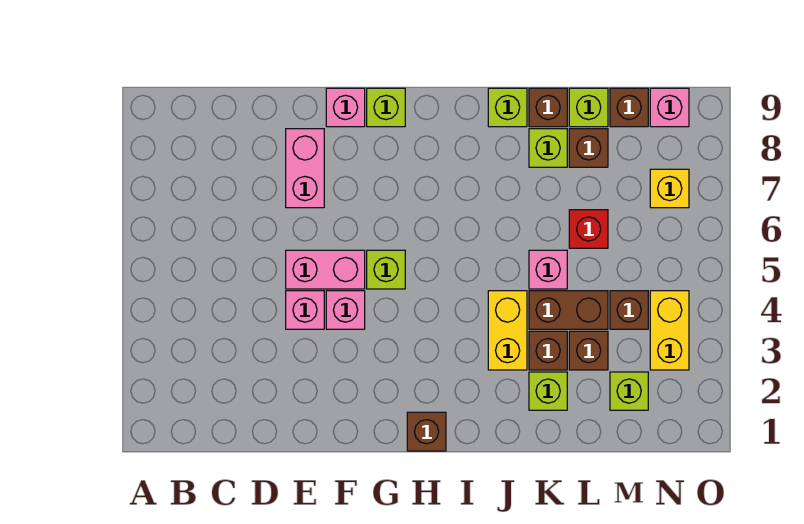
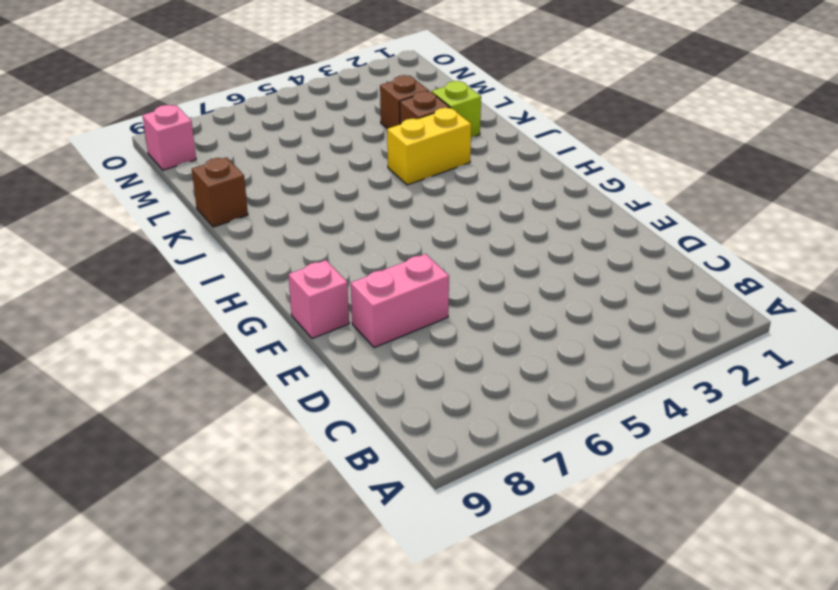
none -> pink brick E4 level 1
none -> pink brick E5:F5 level 1
none -> pink brick F4 level 1

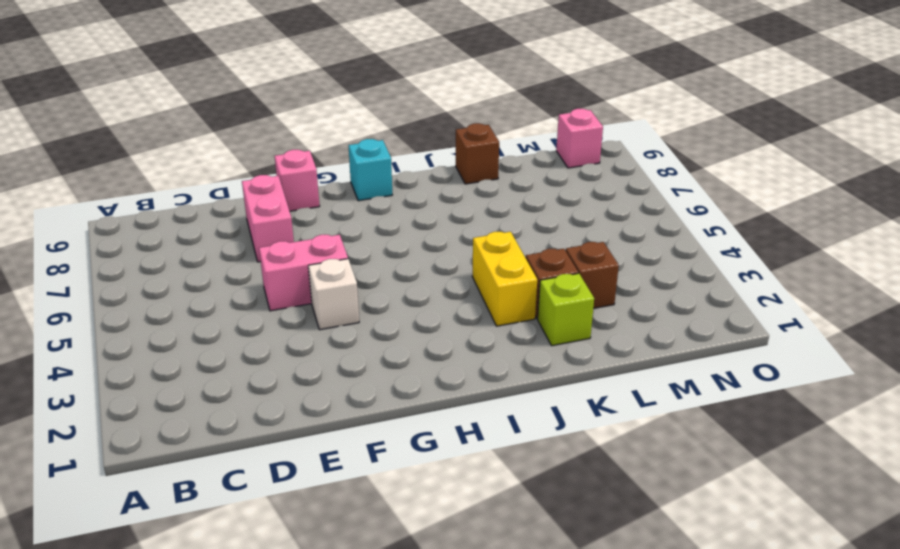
white brick F4 level 1 -> pink brick F4 level 1
cyan brick H9 level 1 -> none
none -> pink brick E4 level 1
none -> lime brick G5 level 1
none -> lime brick G9 level 1

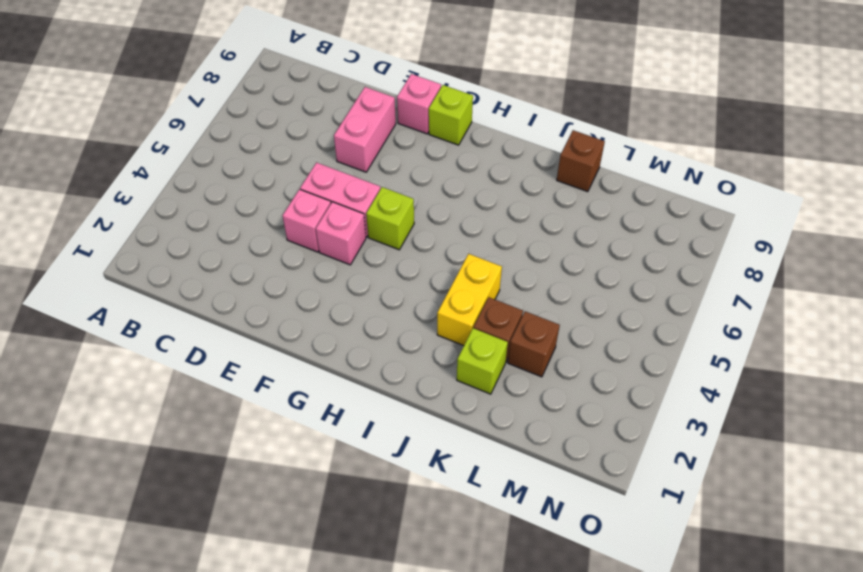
none -> brown brick H1 level 1
none -> lime brick J9 level 1
none -> brown brick K4:L4 level 1

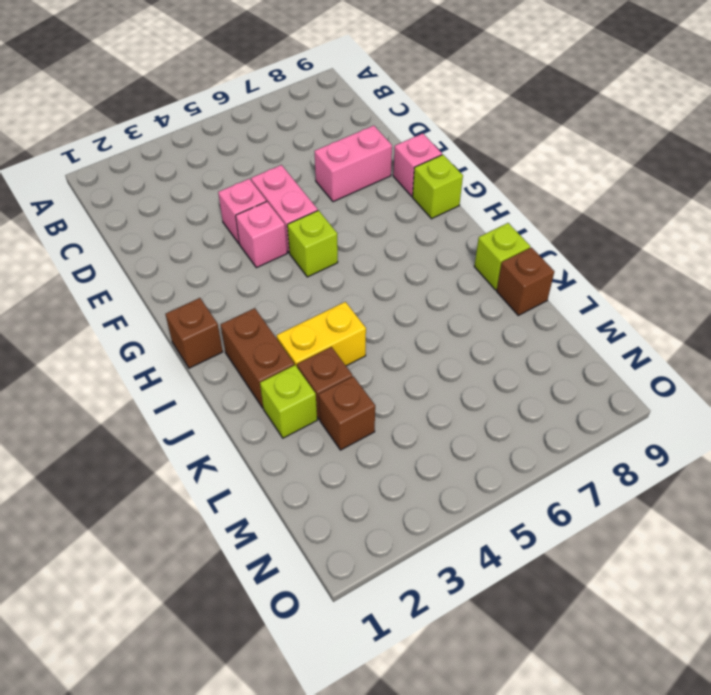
brown brick I2:J2 level 1 -> brown brick K4:L4 level 1
none -> pink brick K5 level 1
none -> lime brick K8 level 1
none -> red brick L6 level 1

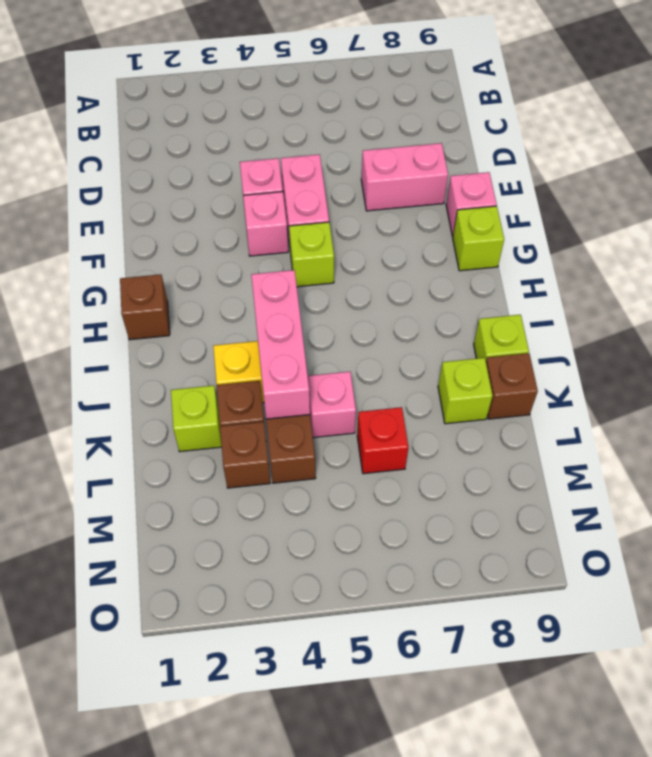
pink brick I4:K4 level 2 -> none
none -> brown brick L8 level 1
none -> lime brick L9 level 1
none -> lime brick M2 level 1

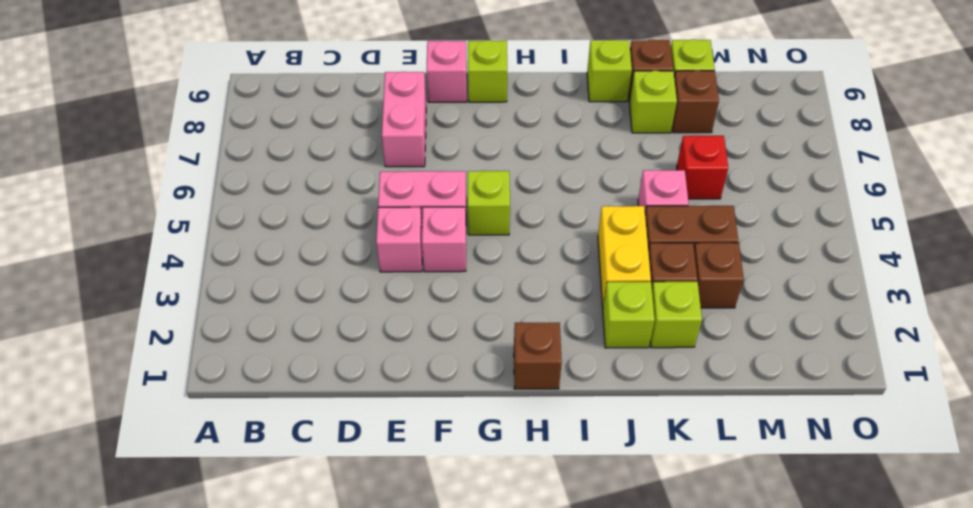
lime brick J2 level 1 -> lime brick M2 level 1
none -> brown brick M4 level 1
none -> brown brick M9 level 1
none -> yellow brick N3:N4 level 1

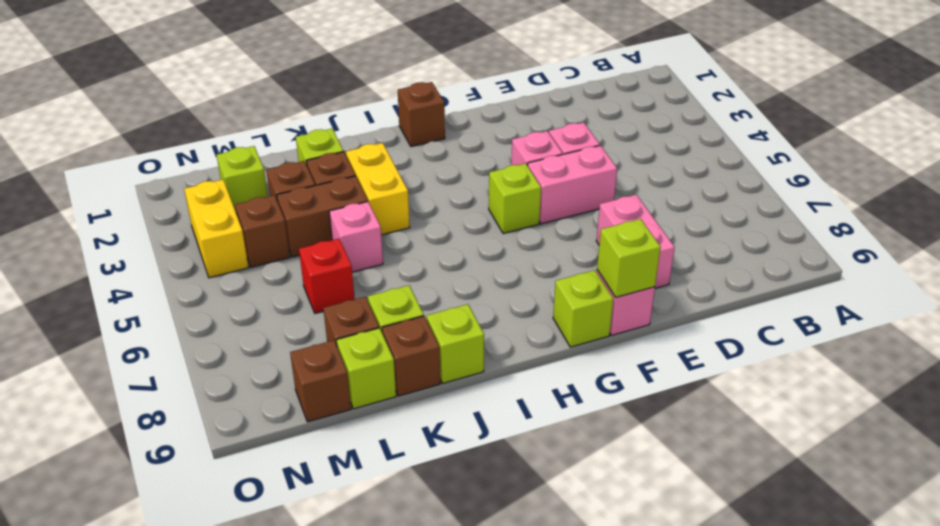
lime brick F9 level 2 -> none
none -> yellow brick N7 level 1
none -> pink brick N9 level 1

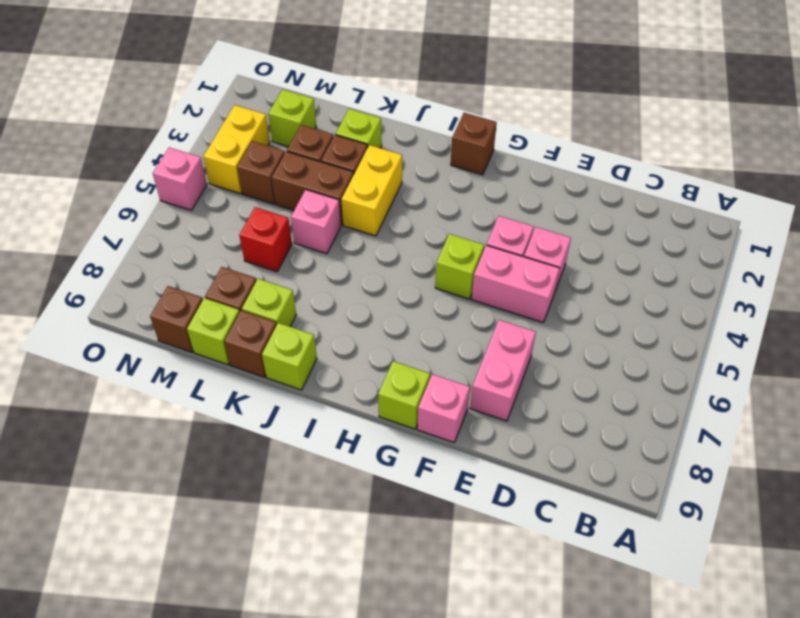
pink brick O5 level 1 -> pink brick N9 level 1
none -> yellow brick N7 level 1

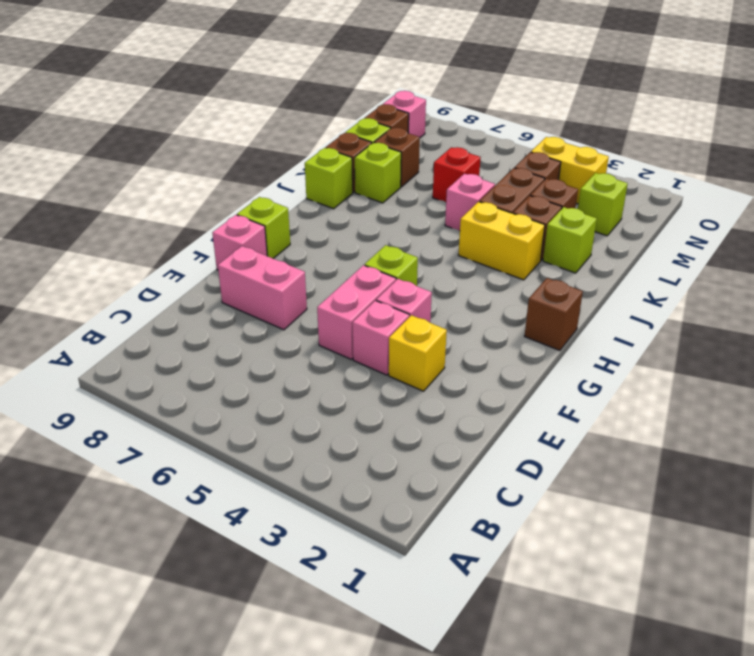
yellow brick E3 level 1 -> yellow brick N7 level 1

